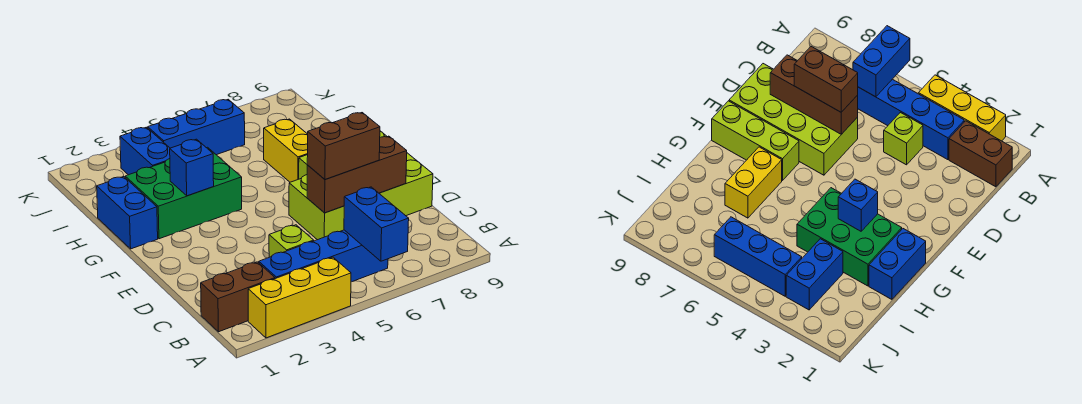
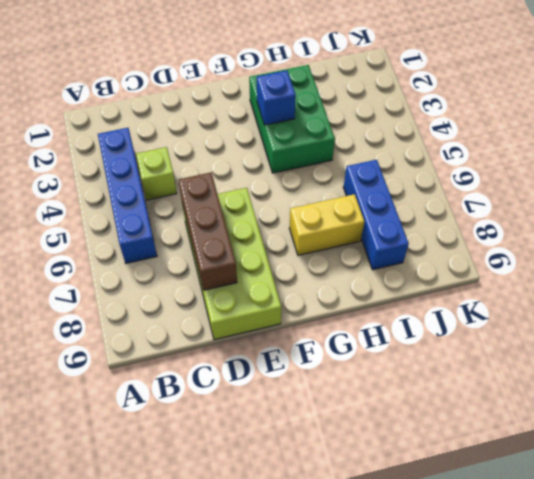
blue brick I6:I8 level 1 -> blue brick J4:J6 level 1
none -> yellow brick A2:A4 level 1
none -> brown brick B1:B2 level 1
none -> lime brick F7:F9 level 1

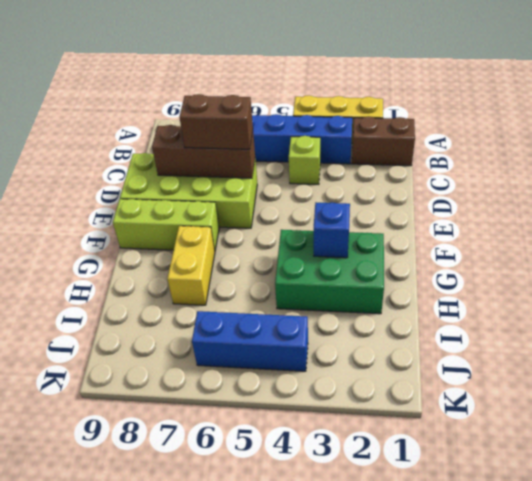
none -> blue brick G1:H1 level 1
none -> blue brick I3:J3 level 1
none -> blue brick A6:B6 level 2

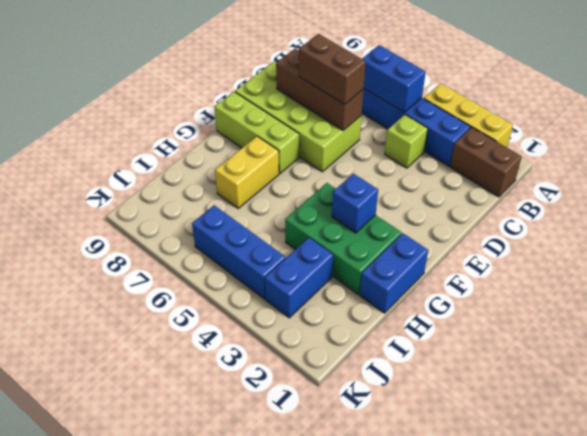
blue brick B5:B6 level 2 -> blue brick A6:B6 level 2

